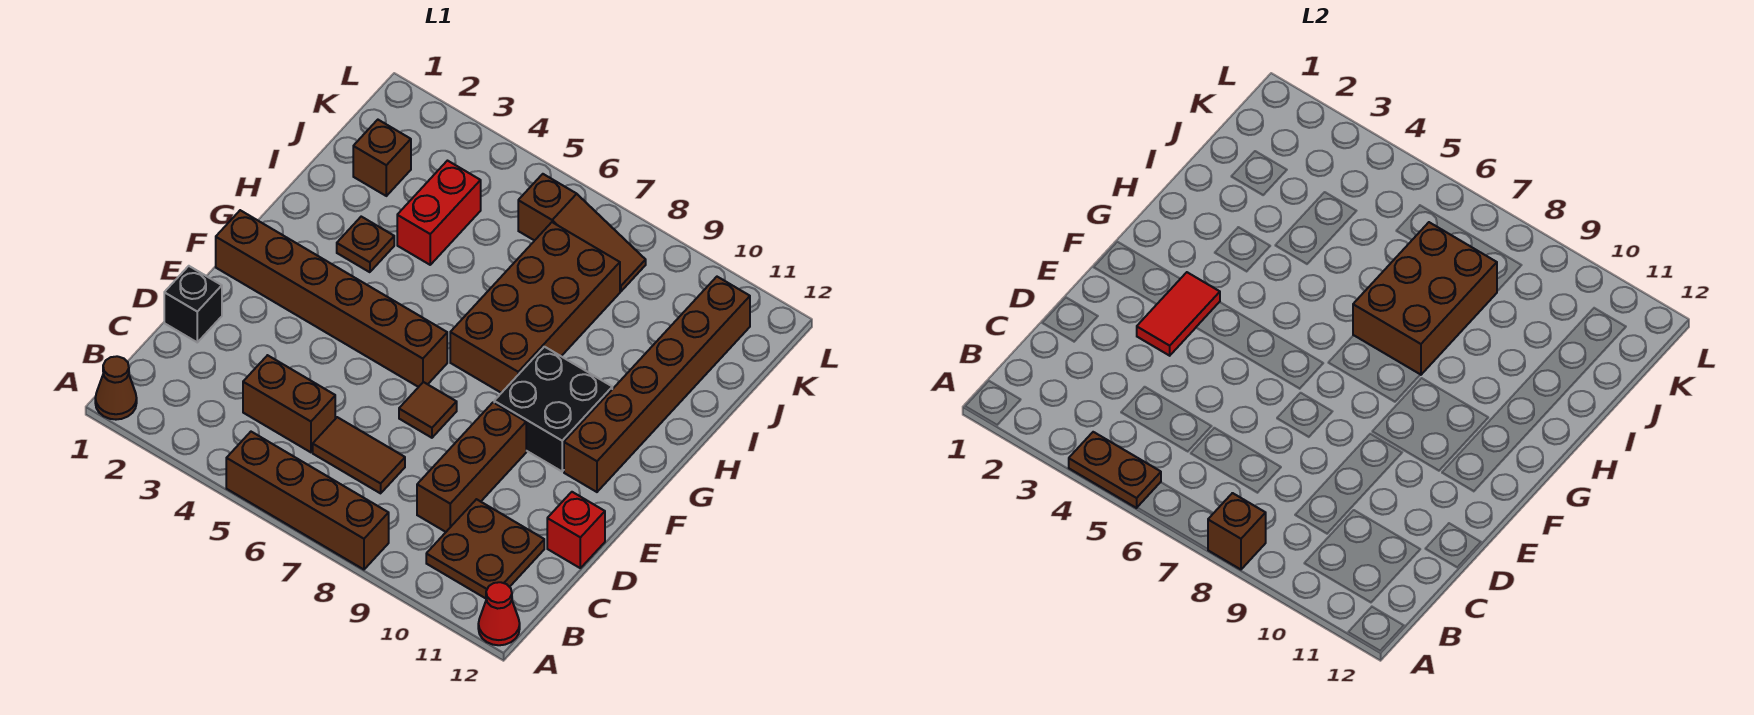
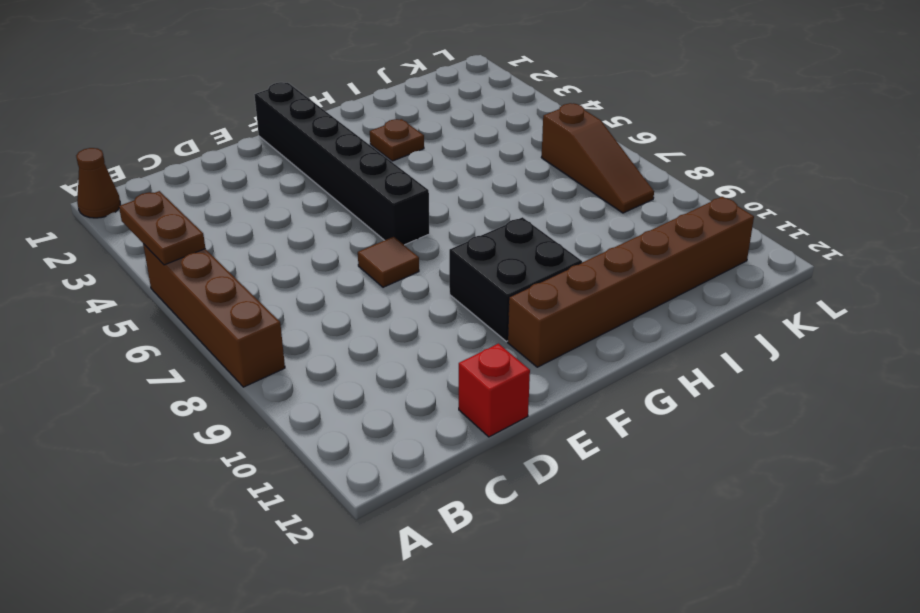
black brick F1:F6 level 1 -> brown brick F1:F6 level 1
none -> red cone A12 level 1
none -> brown plate B10:C11 level 1
none -> brown brick C4:C5 level 1

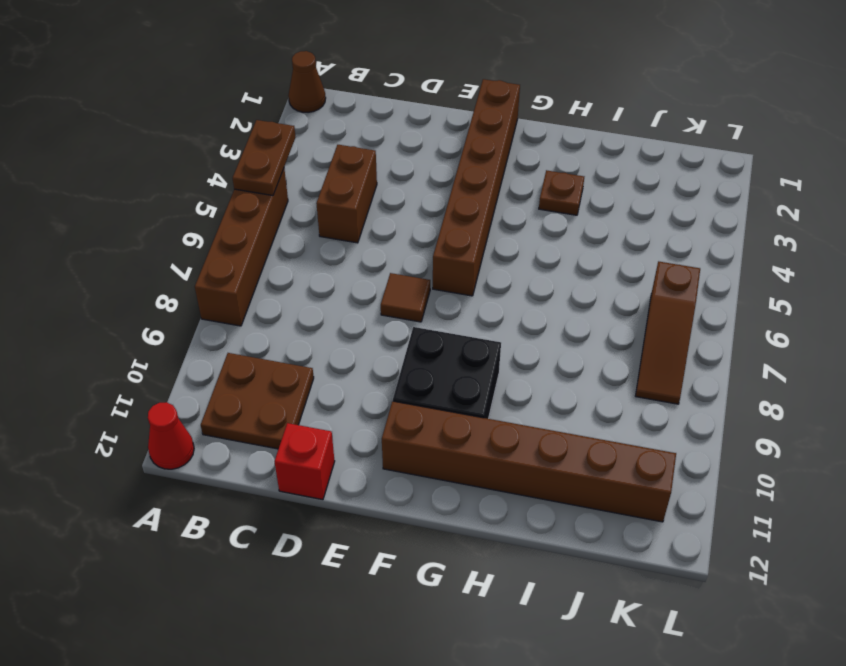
none -> brown tile C6:C7 level 1
none -> brown brick C9:E9 level 1
none -> black brick D1 level 1

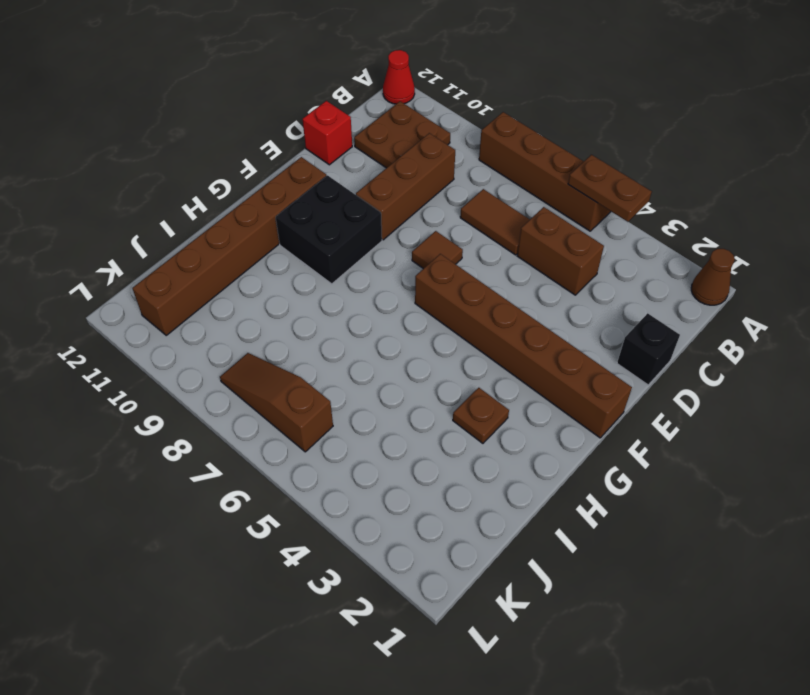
none -> brown brick G7:J8 level 1
none -> red brick I4:J4 level 1
none -> brown brick J2 level 1

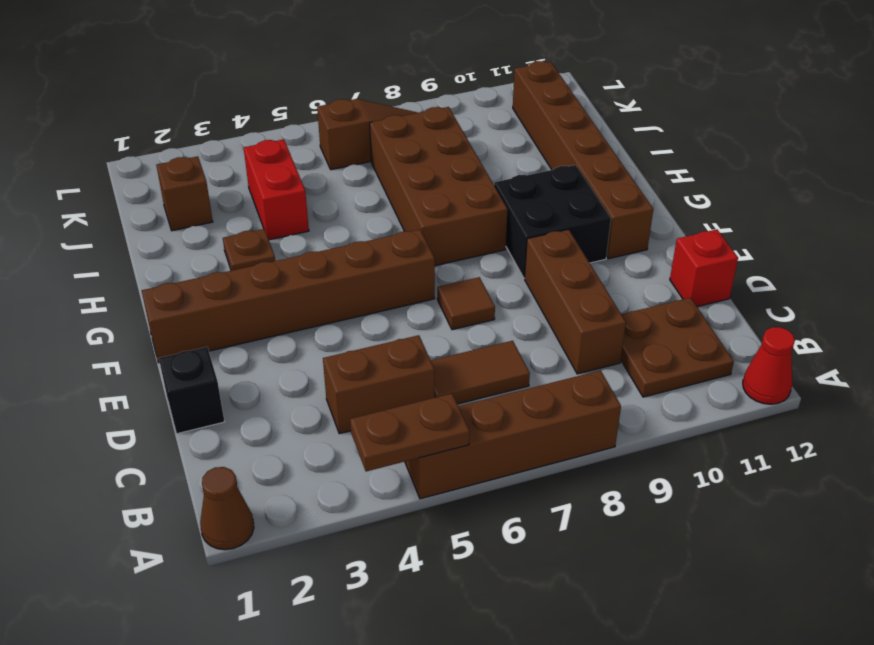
none -> brown brick A8 level 2
none -> red tile E3:F3 level 2
none -> brown brick H7:J8 level 2

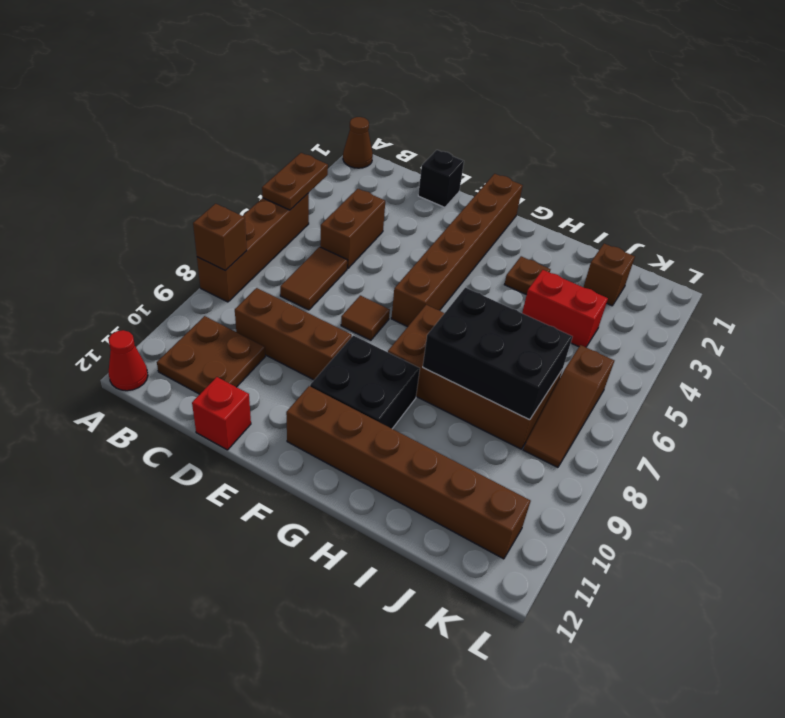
black brick H7:J8 level 2 -> brown brick H7:J8 level 2
none -> red tile E3:F3 level 2

